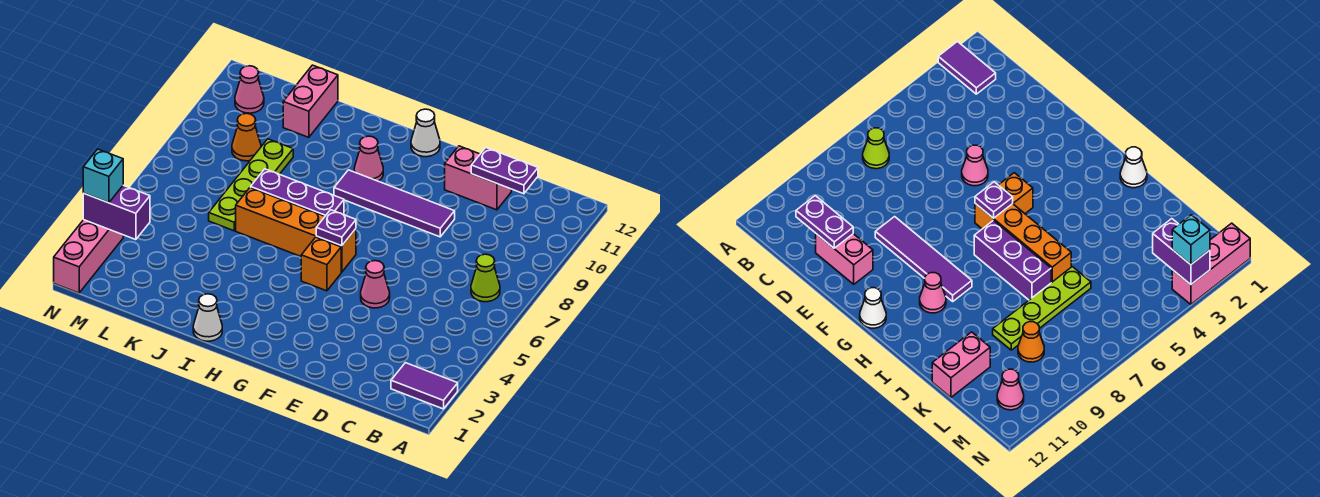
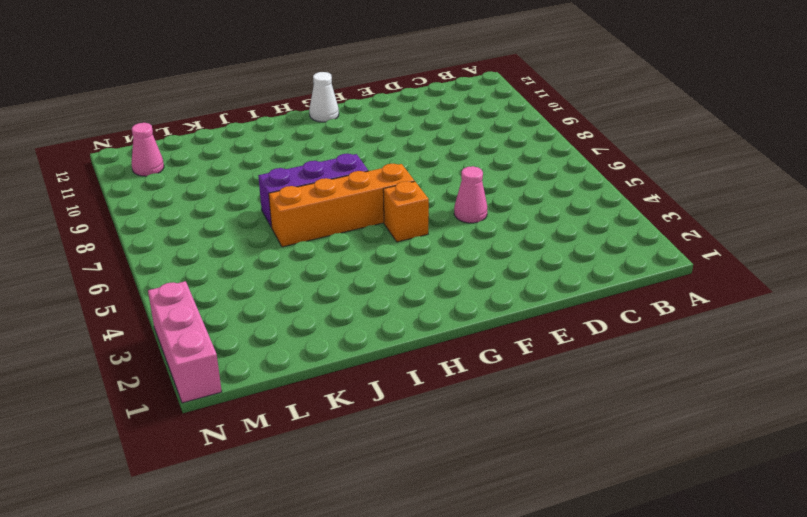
none -> purple tile A2:B2 level 1
none -> lime cone B7 level 1
none -> pink brick D11:E11 level 1

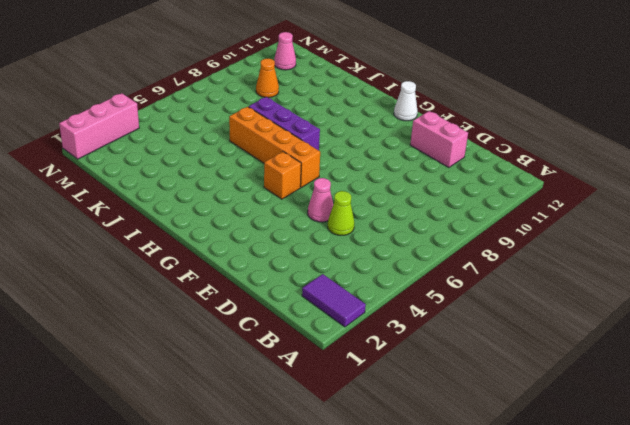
lime cone D5 level 1 -> lime cone B7 level 1
none -> purple tile E9:H9 level 1
none -> pink cone H10 level 1
none -> white cone I1 level 1

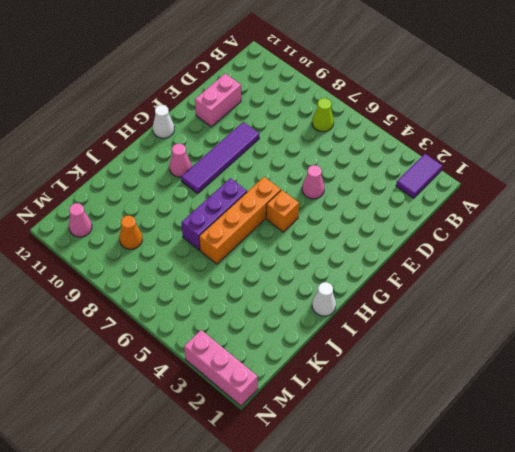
none -> lime plate K6:K9 level 1
none -> pink brick K11:K12 level 1
none -> purple plate C11:D11 level 2

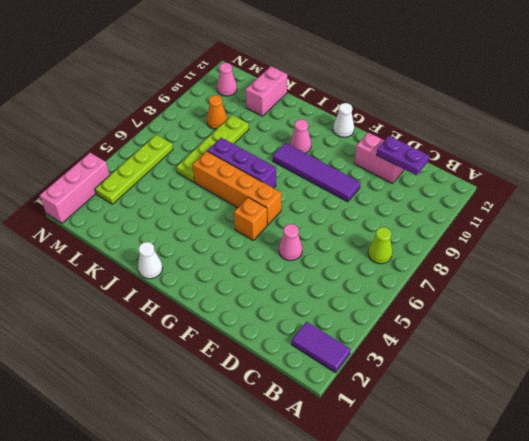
lime plate M3:M6 level 1 -> none
none -> purple plate G6 level 2
none -> purple brick M3:N3 level 2
none -> cyan brick N3 level 3

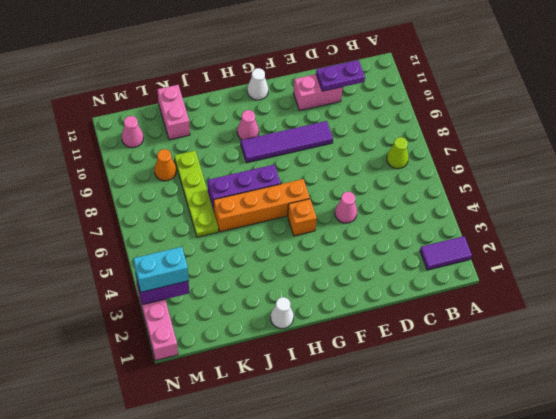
cyan brick M3:N3 level 3 -> cyan brick N3 level 3
none -> purple plate G6 level 2

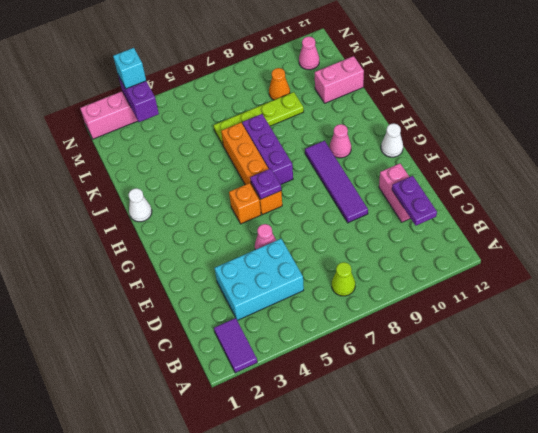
cyan brick C3:D5 level 1 -> none

